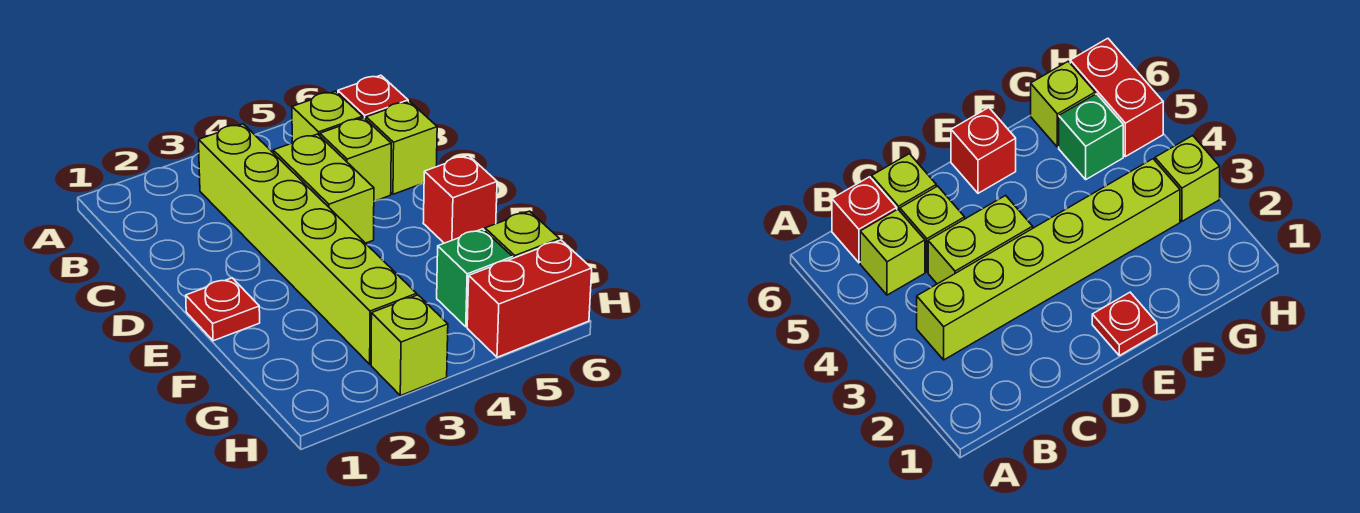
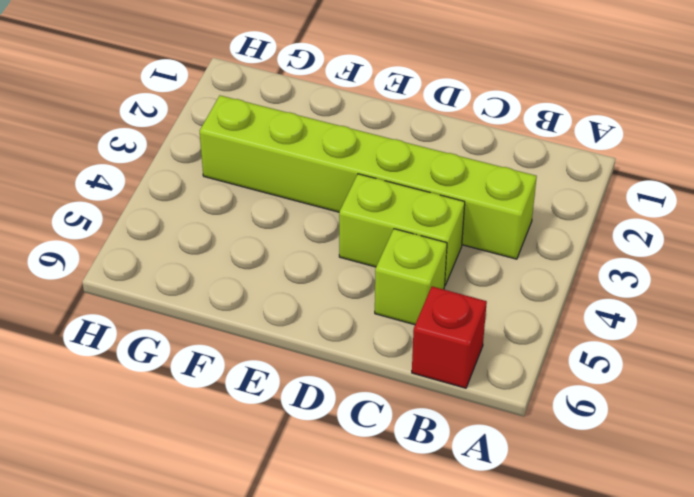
none -> lime brick B5 level 1
none -> lime brick C6 level 1
none -> red plate E1 level 1

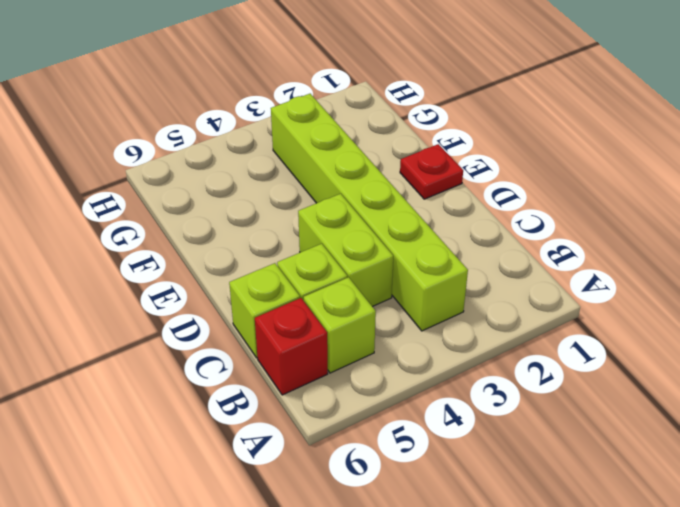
none -> red brick E6 level 1
none -> green brick G5 level 1
none -> lime brick G6 level 1

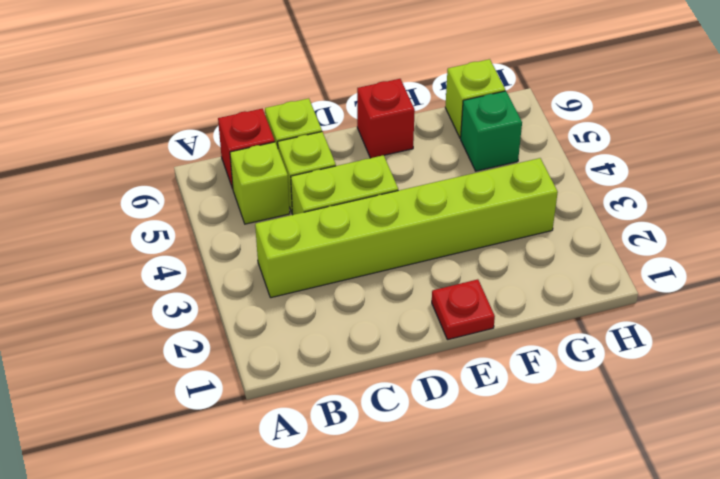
none -> lime brick H3 level 1
none -> red brick H5:H6 level 1

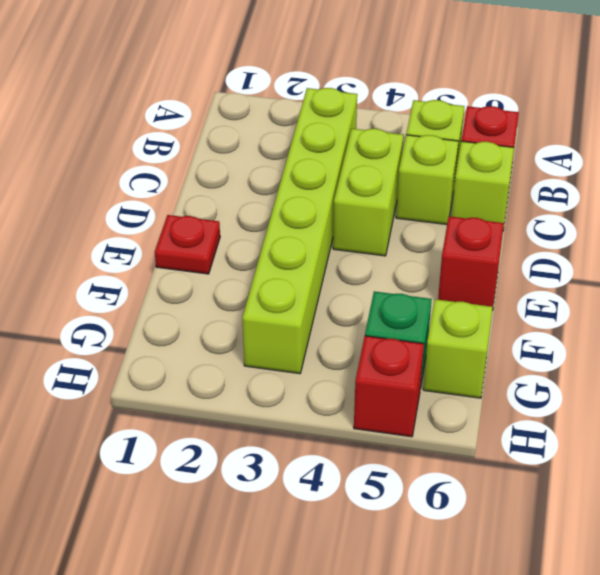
red brick H5 level 1 -> red brick H5:H6 level 1
none -> lime brick H3 level 1

